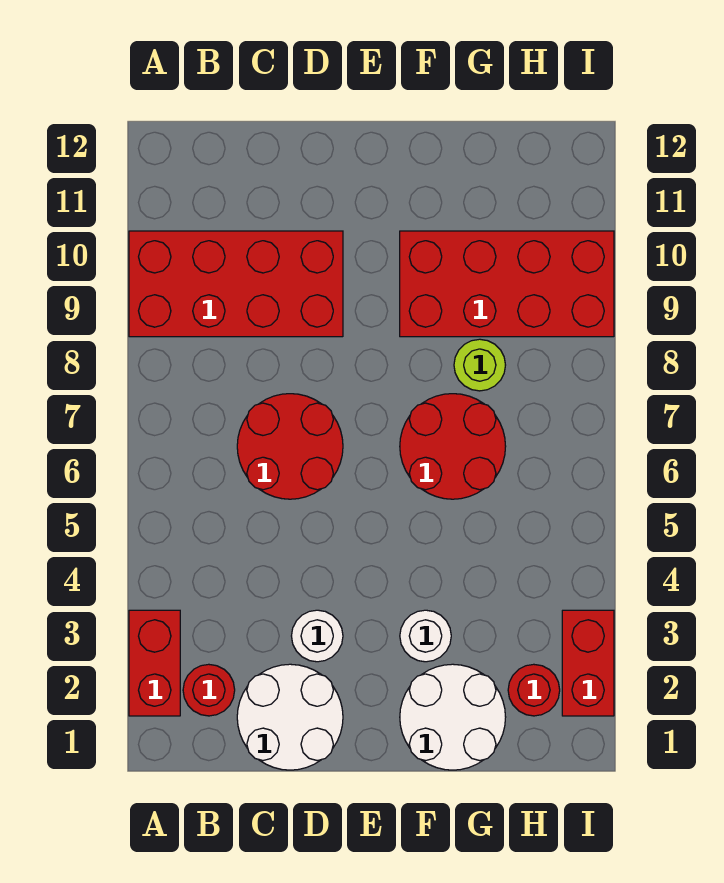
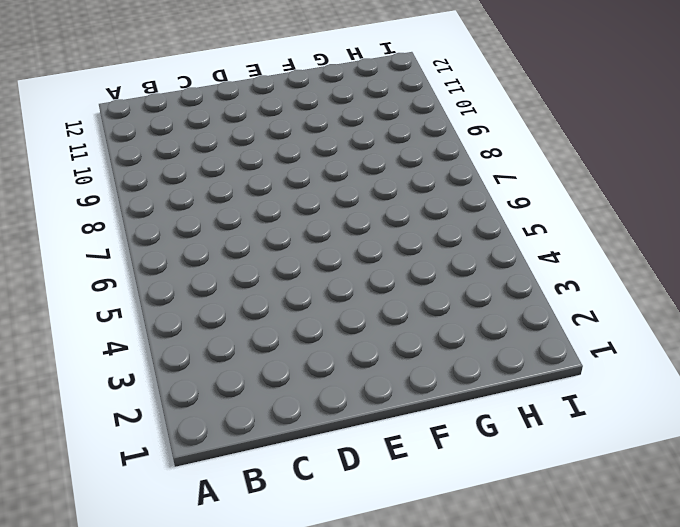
none -> red brick A2:A3 level 1
none -> red brick A9:D10 level 1
none -> red round brick B2 level 1

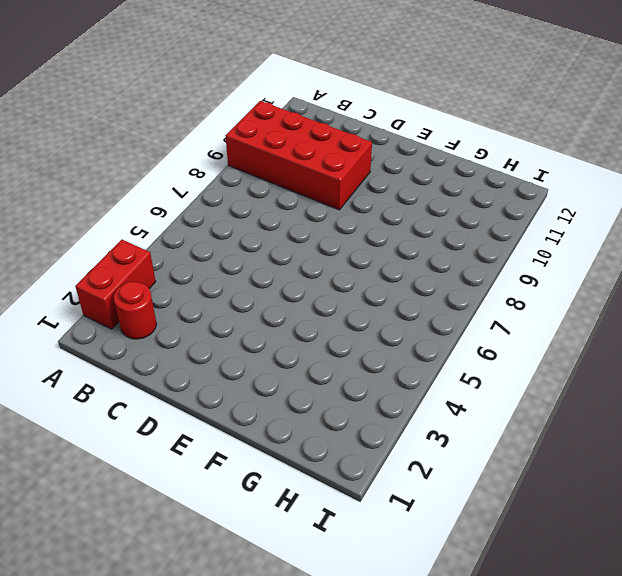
none -> white round brick C1:D2 level 1
none -> red round brick C6:D7 level 1
none -> white round brick D3 level 1

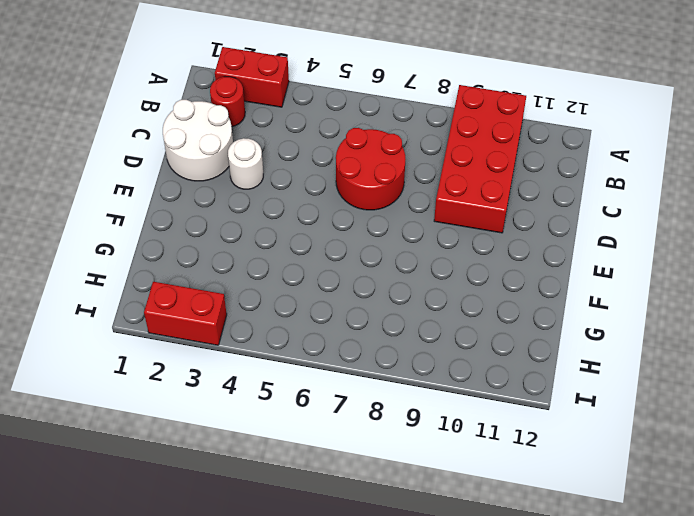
none -> white round brick F1:G2 level 1
none -> white round brick F3 level 1
none -> red round brick F6:G7 level 1

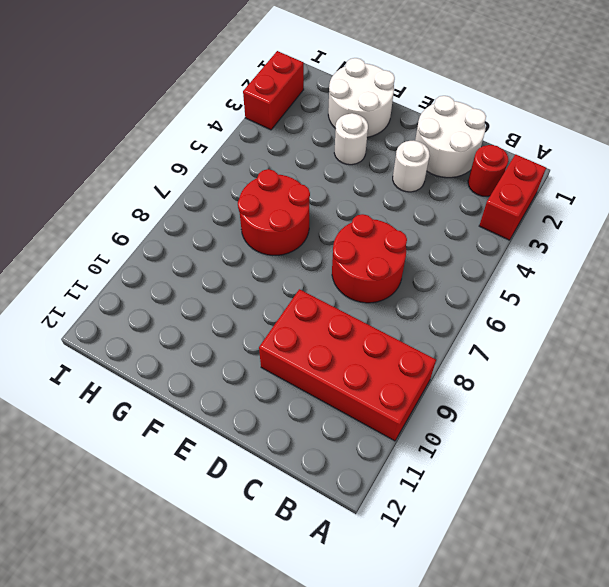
none -> red brick F9:I10 level 1
none -> lime round brick G8 level 1
none -> red round brick H2 level 1

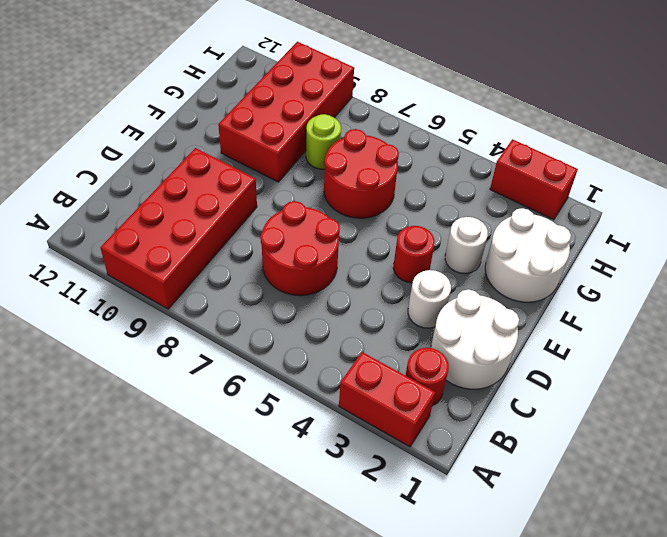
red round brick E4 level 1 -> red round brick H2 level 1

